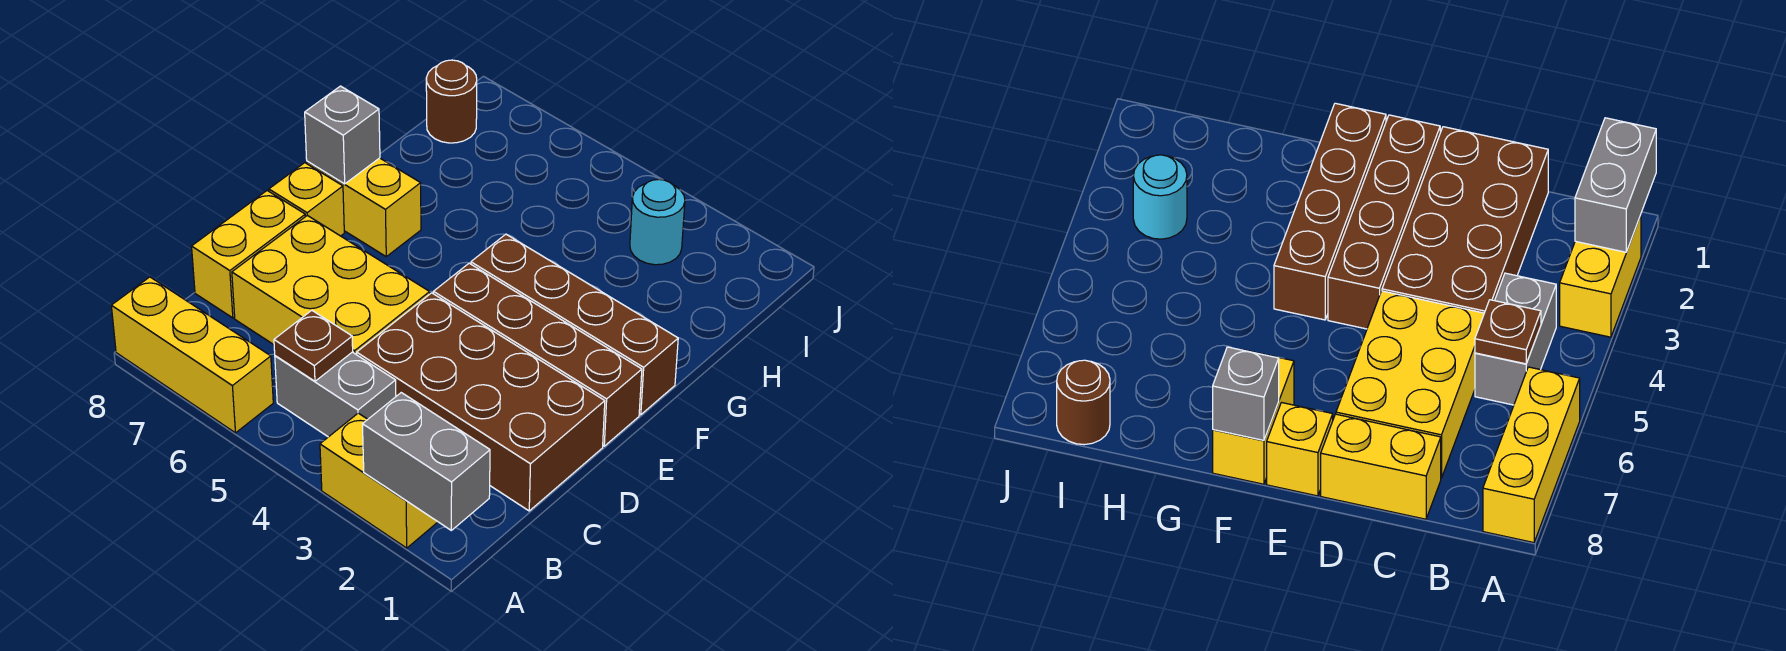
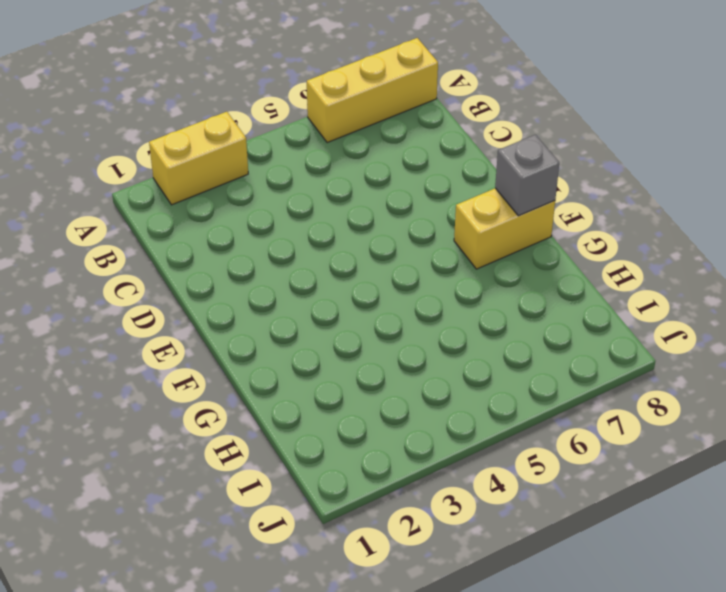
none -> grey brick B4:B5 level 1
none -> brown brick C1:D4 level 1
none -> yellow brick C5:D7 level 1

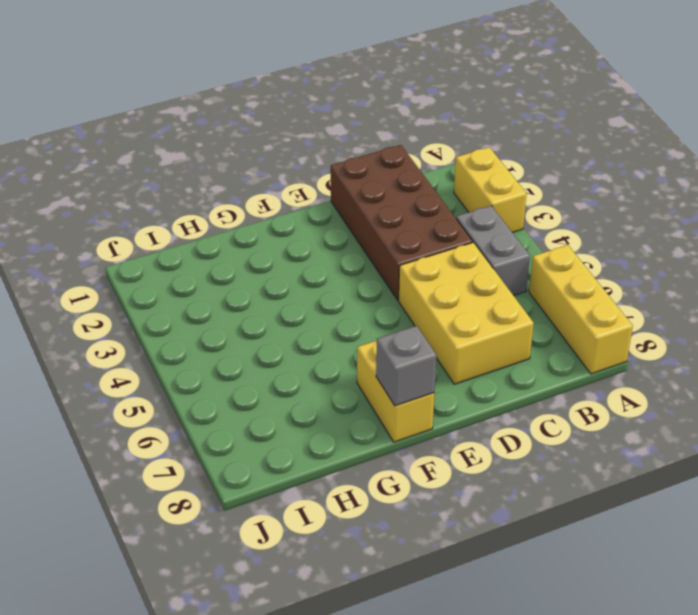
none -> yellow brick C8:D8 level 1
none -> brown brick E1:E4 level 1
none -> yellow brick E8 level 1

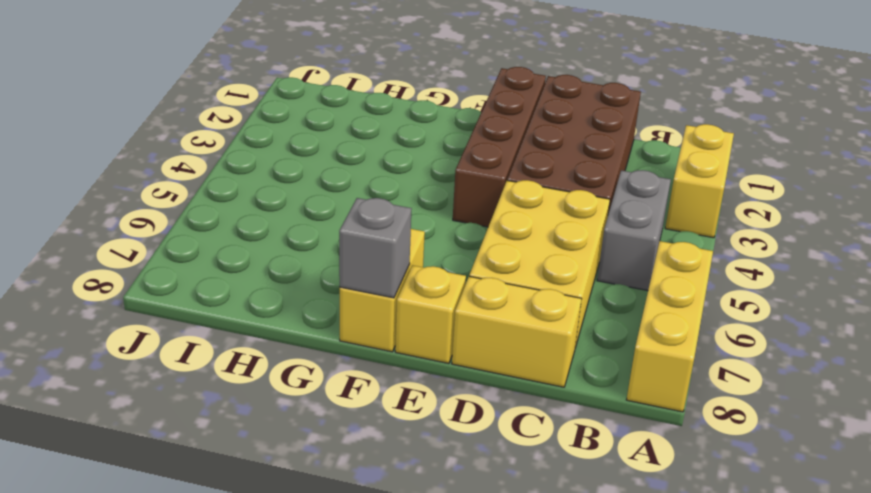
none -> brown brick F1:F4 level 1
none -> cyan round brick I3 level 1
none -> brown round brick I8 level 1

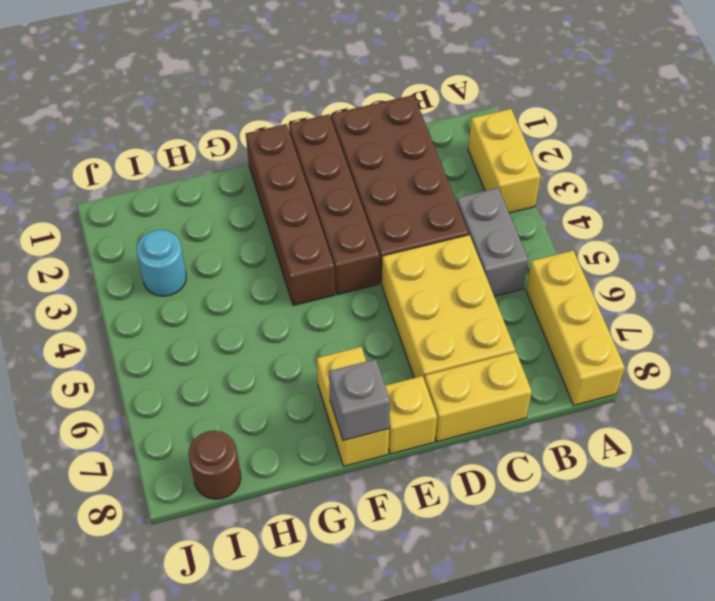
none -> grey brick A1:A2 level 2
none -> brown plate B5 level 2

